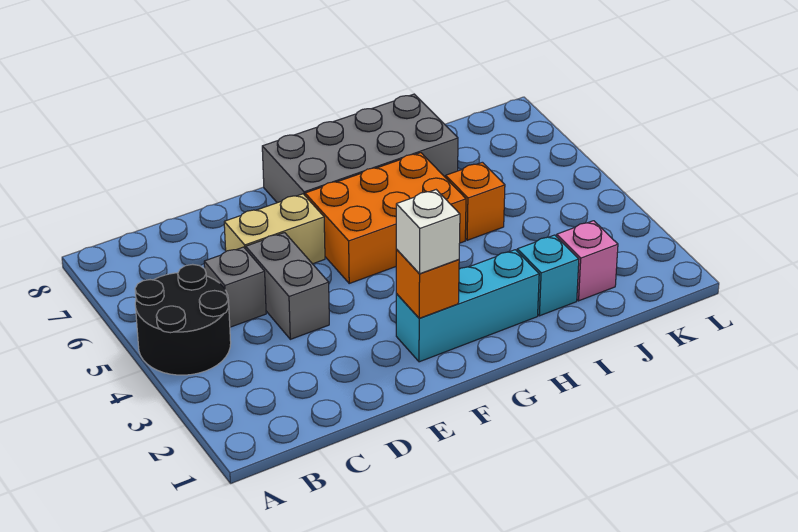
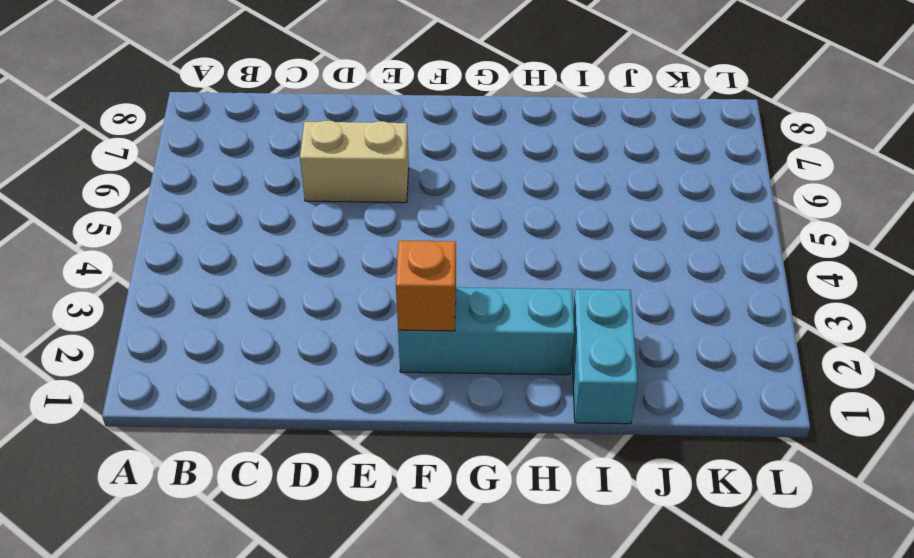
cyan brick I1:I2 level 1 -> cyan brick I2 level 1
none -> black round brick A4:B5 level 1
none -> grey brick C5 level 1
none -> grey brick D4:D5 level 1

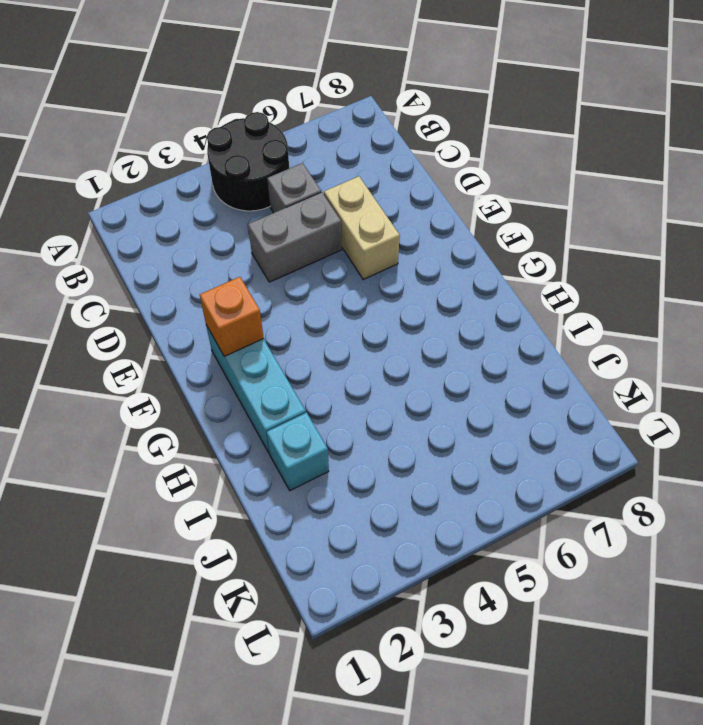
none -> orange brick F5:H6 level 1
none -> grey brick F7:I8 level 1
none -> orange brick I5 level 1

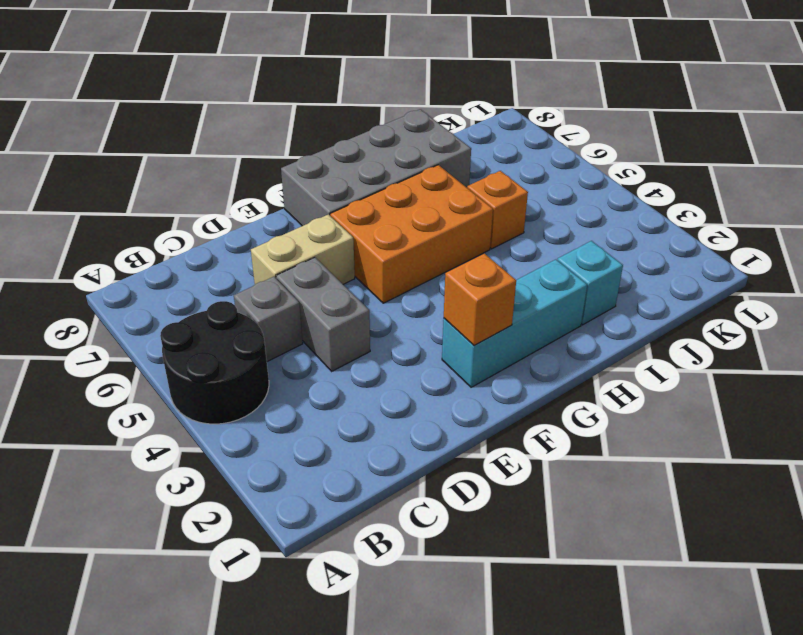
none -> pink brick J2 level 1
none -> white brick F2 level 3

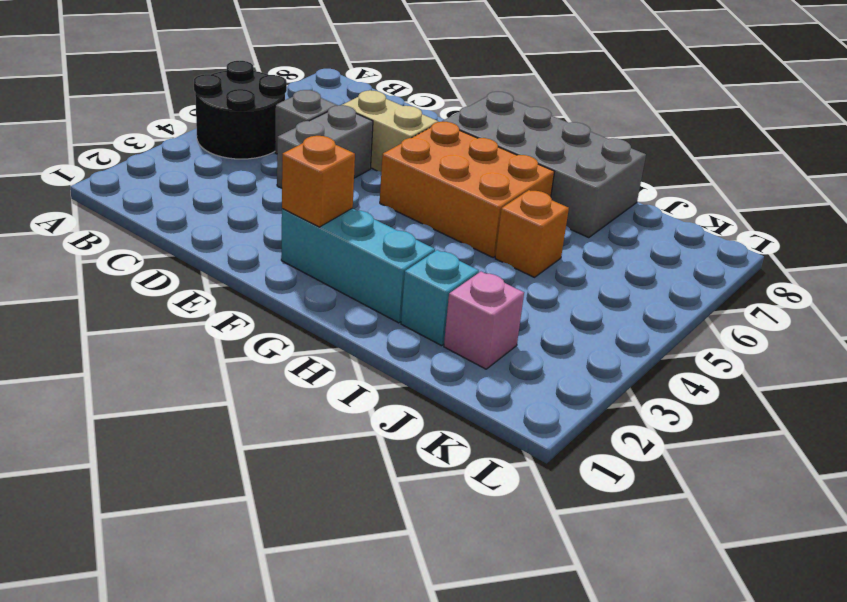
none -> white brick F2 level 3

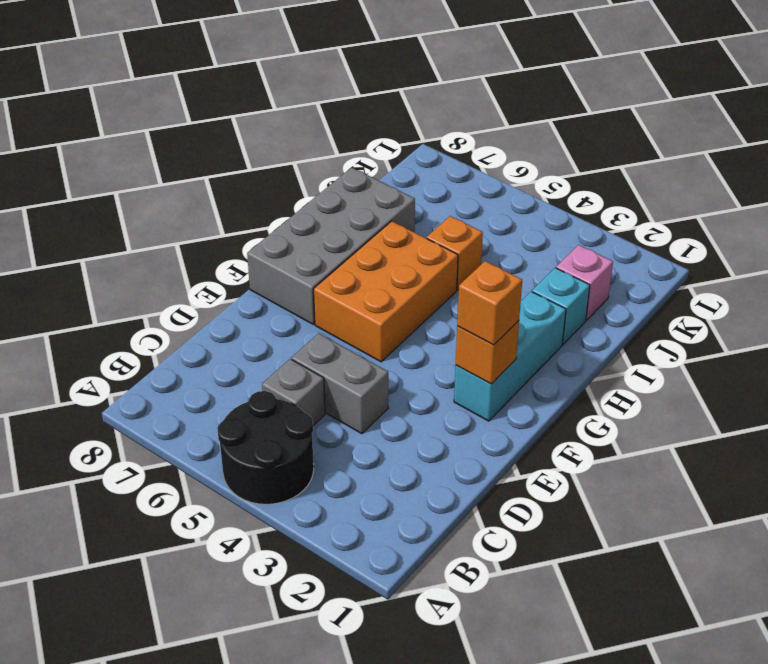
orange brick F2 level 3 -> white brick F2 level 3
none -> tan brick D6:E6 level 1

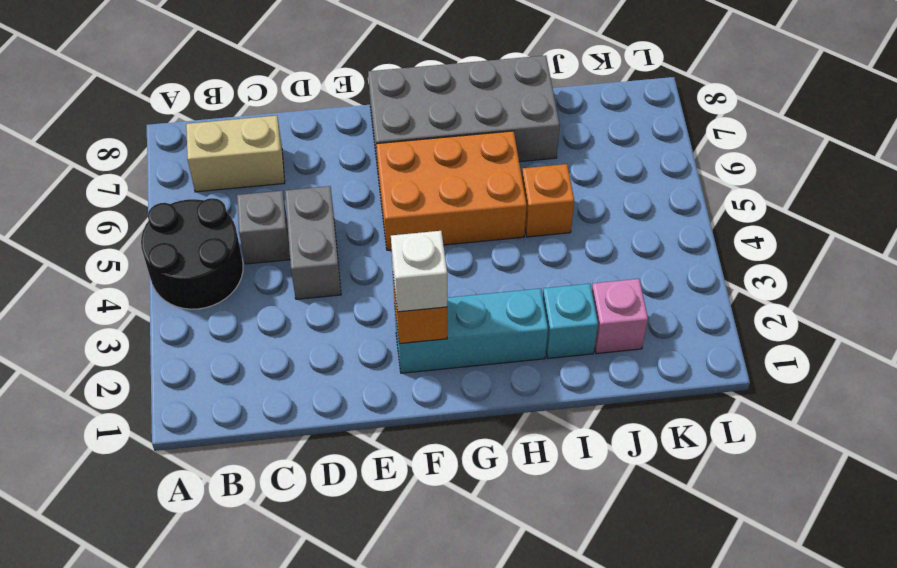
tan brick B7:C7 level 1 -> tan brick D6:E6 level 1

